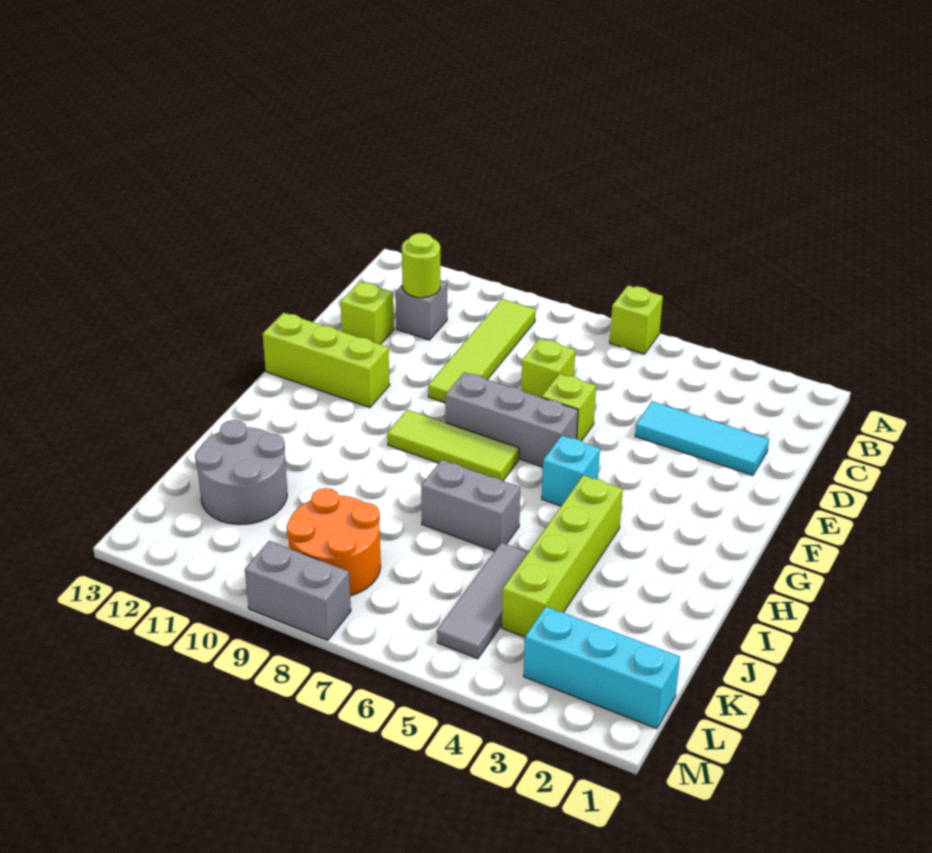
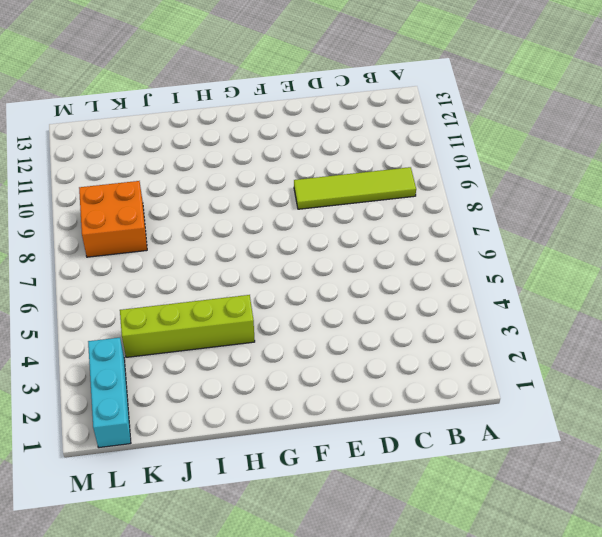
orange brick K8:L9 level 1 -> orange round brick K8:L9 level 1
none -> lime brick A6 level 1
none -> grey brick C11 level 1
none -> cyan tile D2:D4 level 1

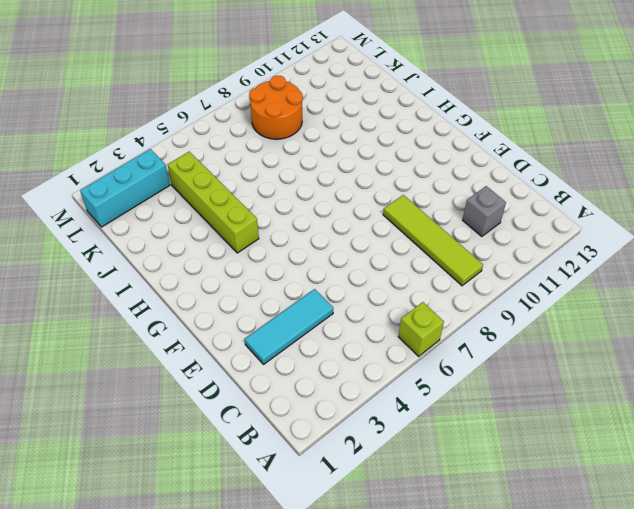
none -> lime brick D7 level 1
none -> lime brick D12 level 1
none -> lime brick E6 level 1

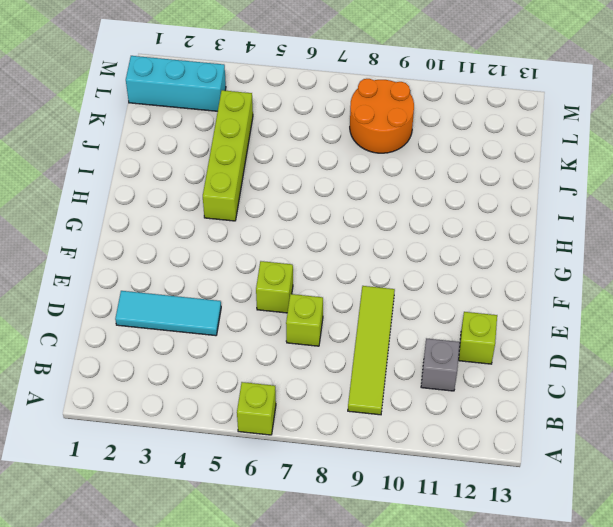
none -> grey brick F6:F8 level 1
none -> lime brick F11:F13 level 1
none -> cyan brick G5 level 1

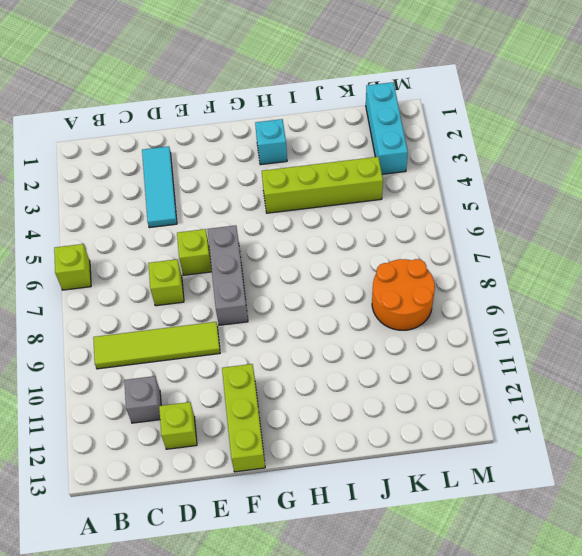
cyan brick H2 level 1 -> cyan brick G5 level 1
none -> lime tile G7:G9 level 1
none -> grey brick I6:I7 level 1
none -> grey tile J5:L5 level 1

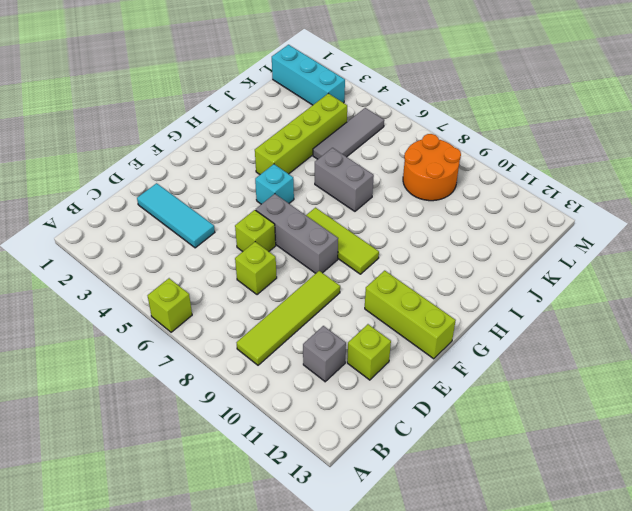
none -> grey round brick J11:K12 level 1
none -> grey brick M8:M9 level 1
none -> lime round brick C11 level 2

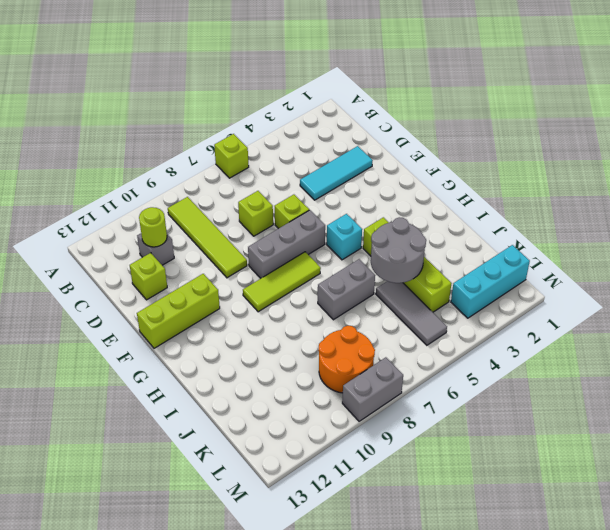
grey round brick I4:J5 level 2 -> grey round brick J11:K12 level 1

